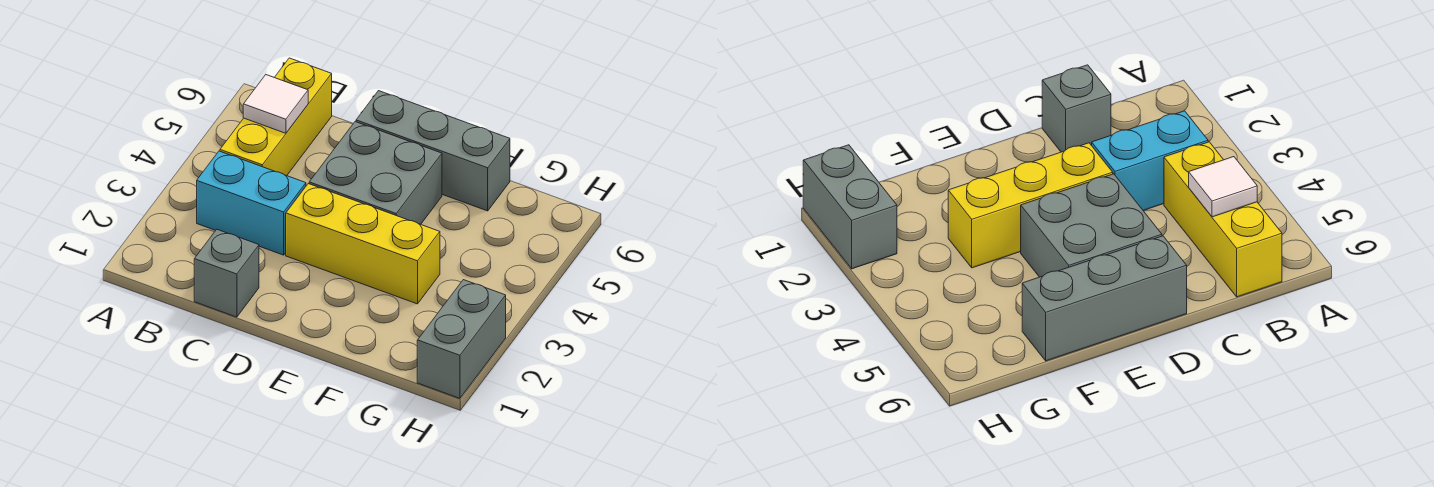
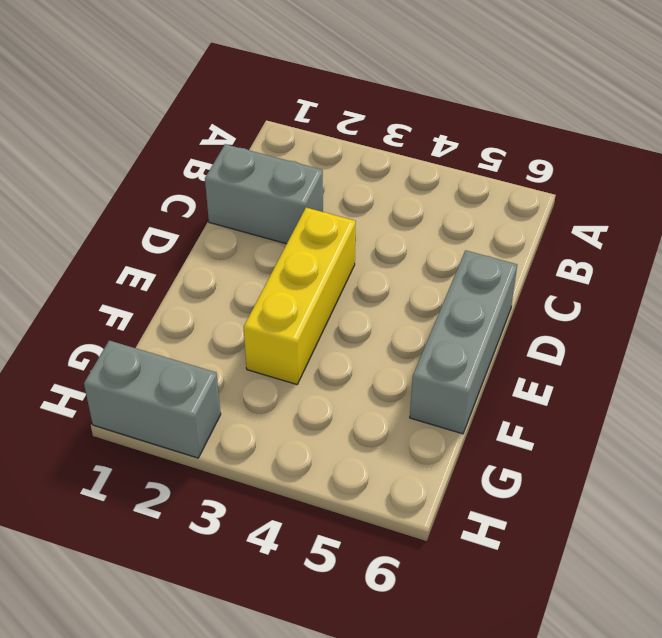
grey brick C1:C2 level 1 -> grey brick C1 level 1
none -> cyan brick B3:C3 level 1
none -> yellow brick B4:B6 level 1

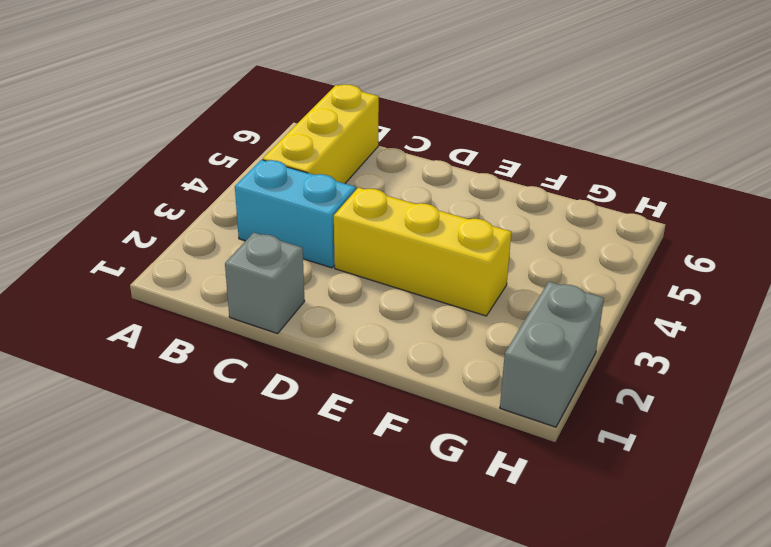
none -> grey brick D4:E5 level 1
none -> grey brick D6:F6 level 1

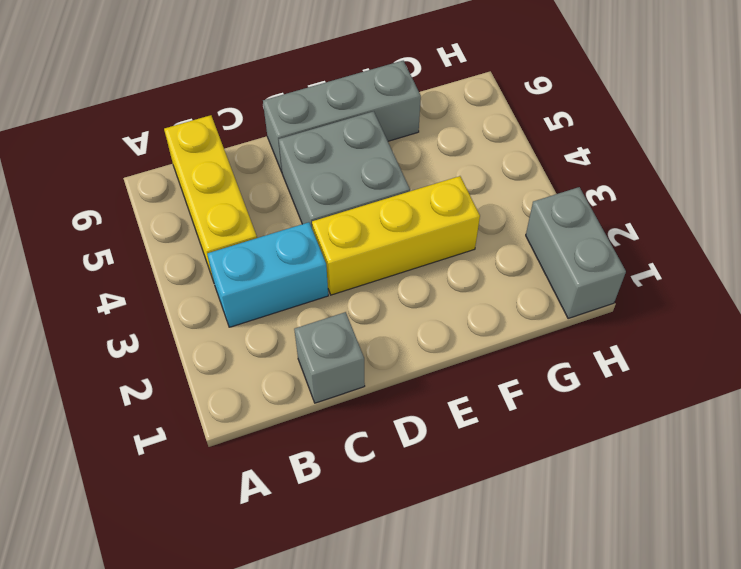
none -> white tile B5 level 2

